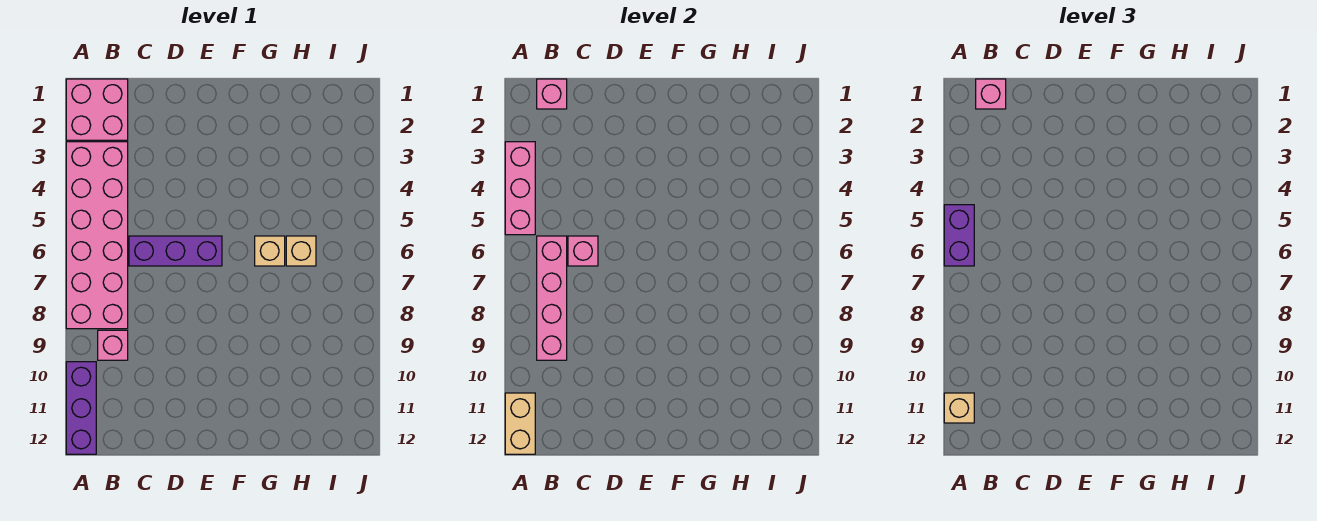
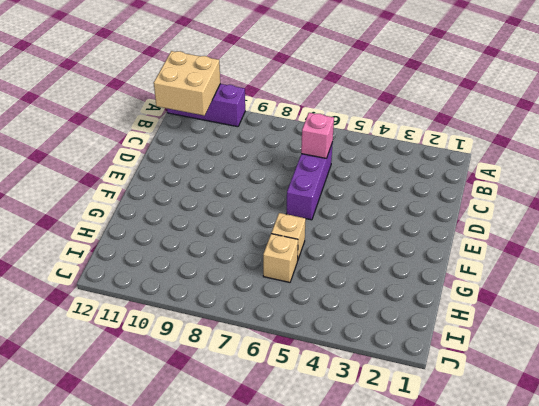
tan brick A11:B12 level 2 -> tan brick A11:A12 level 2
none -> pink brick A1:B2 level 1
none -> pink brick A3:B8 level 1
none -> pink brick B9 level 1

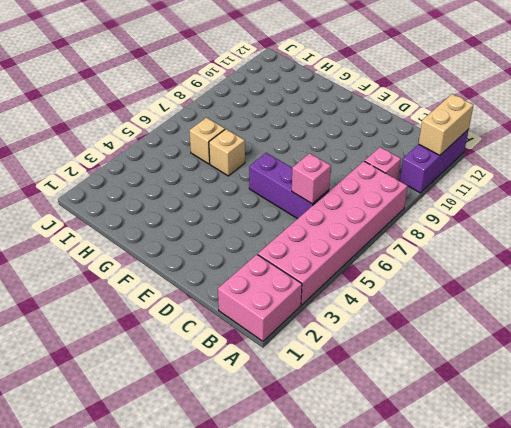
none -> pink brick A3:A5 level 2
none -> pink brick B1 level 2
none -> pink brick B6:B9 level 2

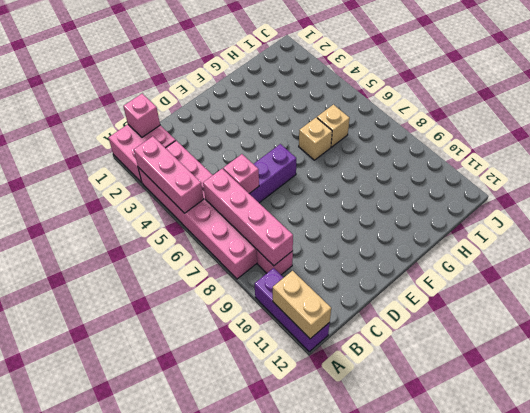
none -> purple brick A5:A6 level 3
none -> tan brick A11 level 3
none -> pink brick B1 level 3

